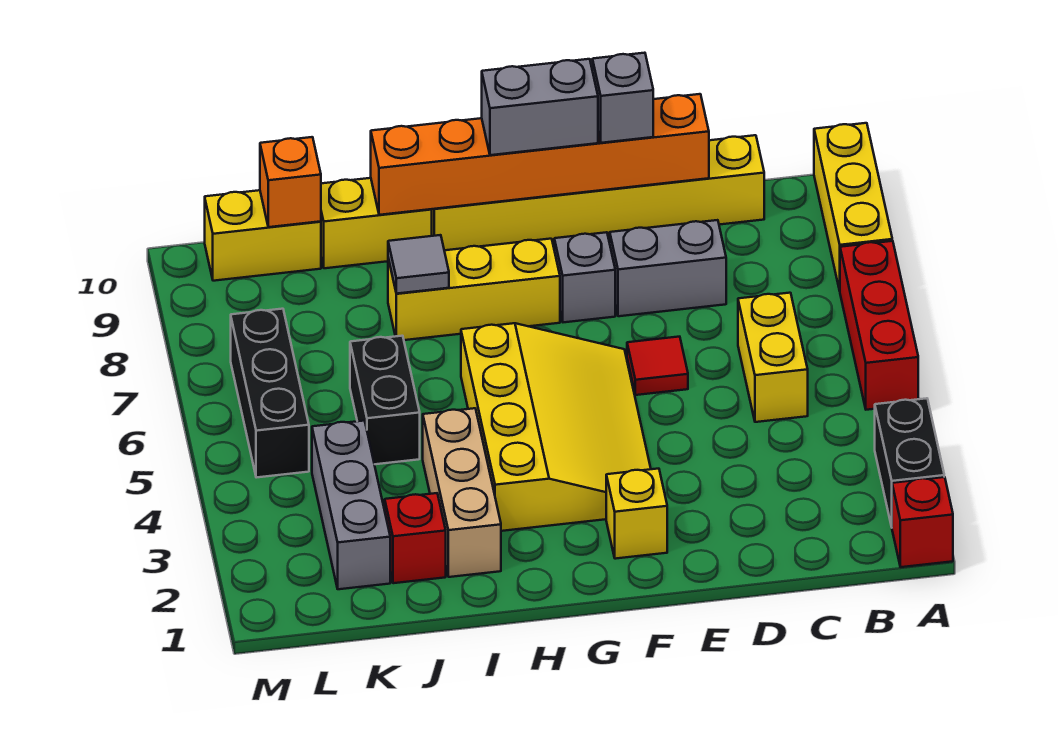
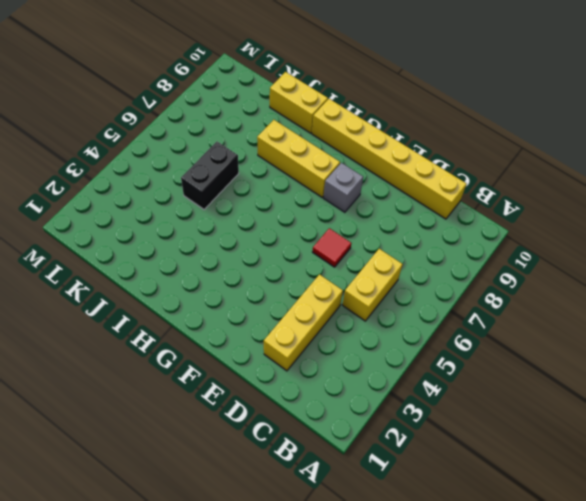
yellow brick D2:D4 level 1 -> yellow brick A8:A10 level 1
none -> red brick A1 level 1
none -> black brick A2:A3 level 1
none -> red brick A5:A7 level 1

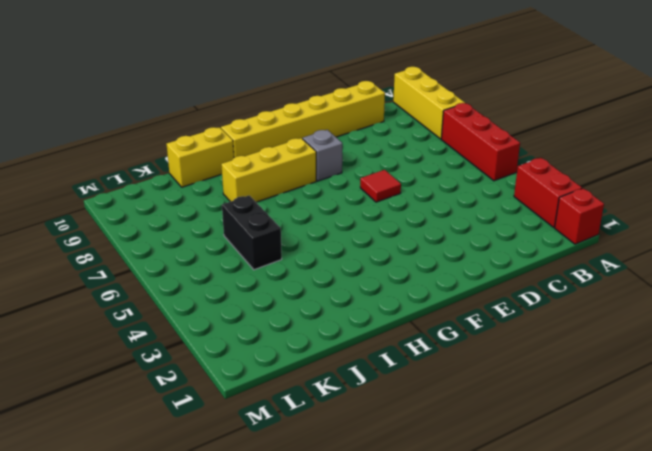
red brick A2:A3 level 1 -> black brick A2:A3 level 1
none -> yellow brick C5:C6 level 1
none -> grey brick D8:E8 level 1
none -> yellow brick F2 level 1

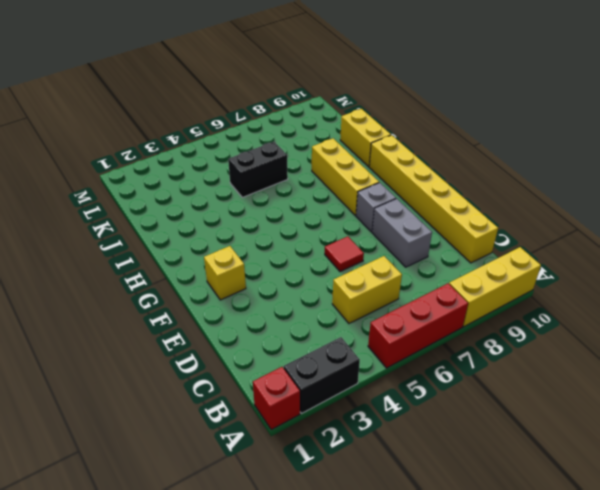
none -> yellow slope F3:H6 level 1 top H
none -> tan brick I2:I4 level 1
none -> red brick J2 level 1

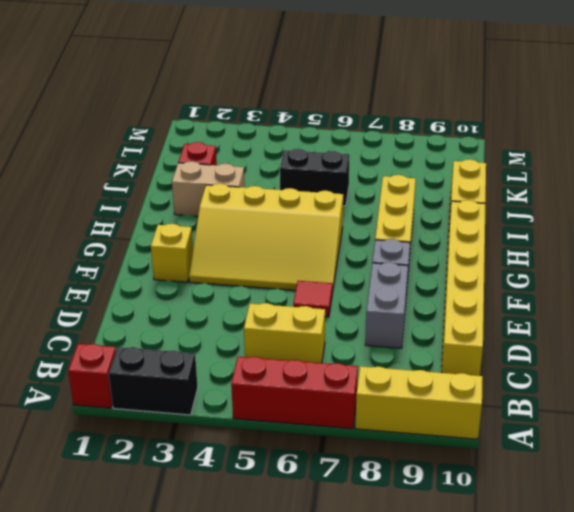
tan brick I2:I3 level 1 -> tan brick I2:I4 level 1
none -> grey brick K2:K4 level 1
none -> yellow brick K10:L10 level 1
none -> black brick L5:L7 level 1

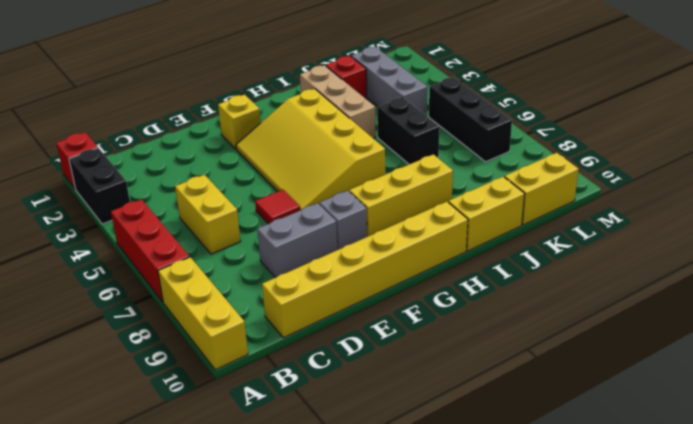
none -> orange brick D10:I10 level 2
none -> grey tile I8 level 2
none -> orange brick K10 level 2

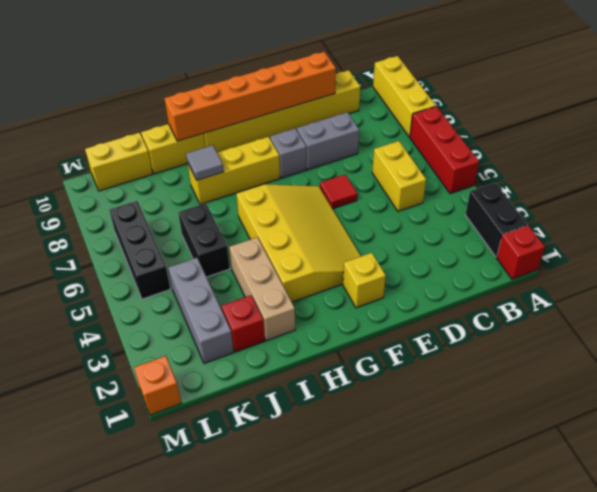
orange brick M1 level 1 -> orange brick K10 level 2
none -> grey brick E10 level 3
none -> grey brick F10:G10 level 3

